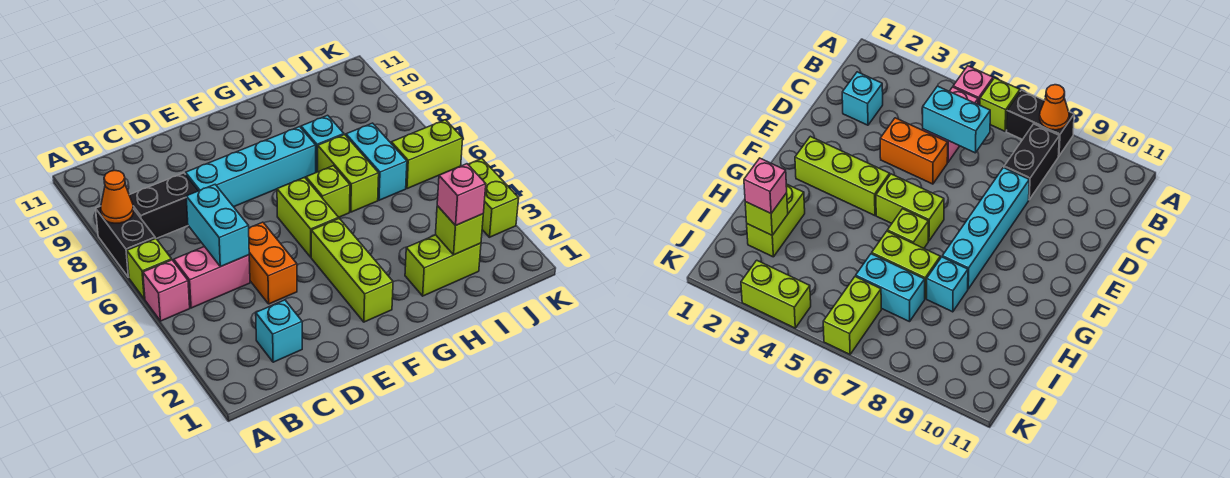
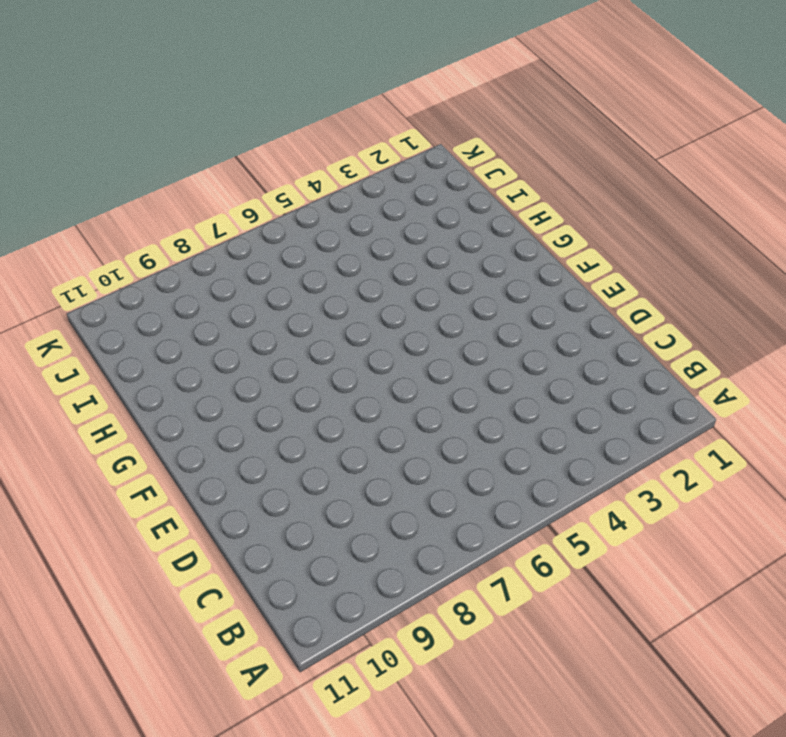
none -> pink brick A5 level 1
none -> lime brick A6 level 1
none -> black brick A7:A8 level 1

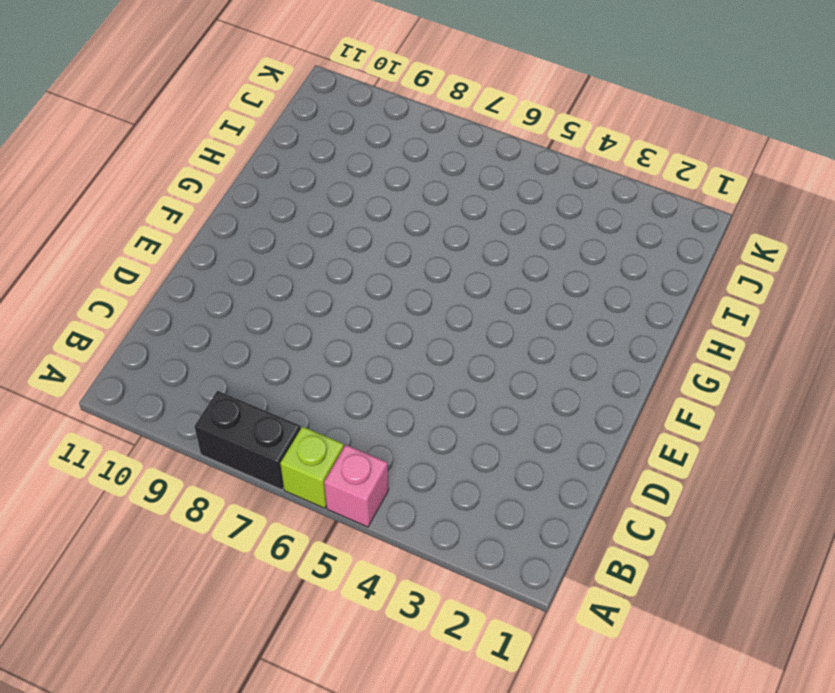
none -> pink brick B5:C5 level 1
none -> black brick B8:C8 level 1
none -> cyan brick C2 level 1

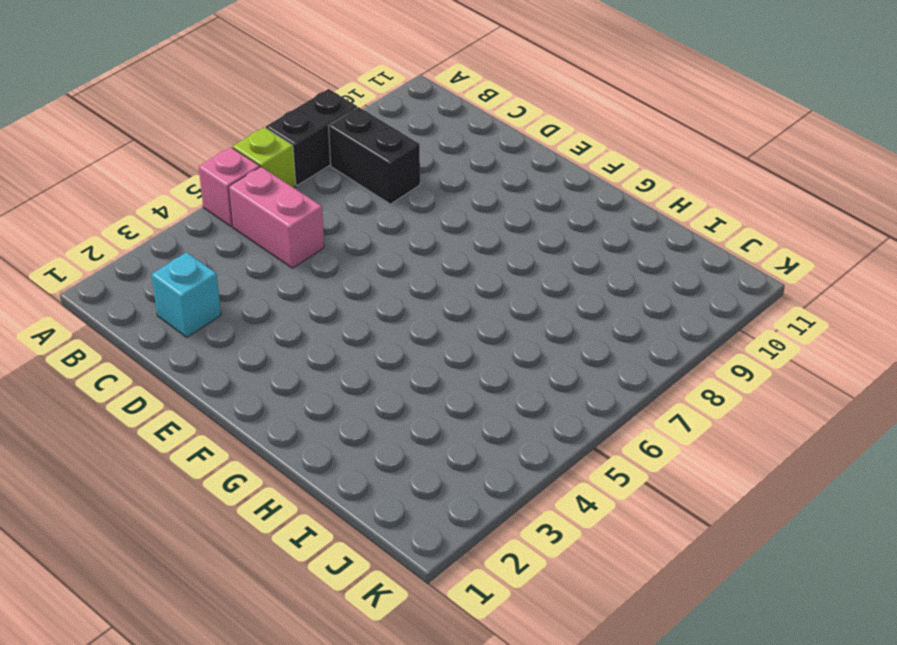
none -> orange brick D4:D5 level 1
none -> cyan brick D8:G8 level 1
none -> lime brick F2:F4 level 1

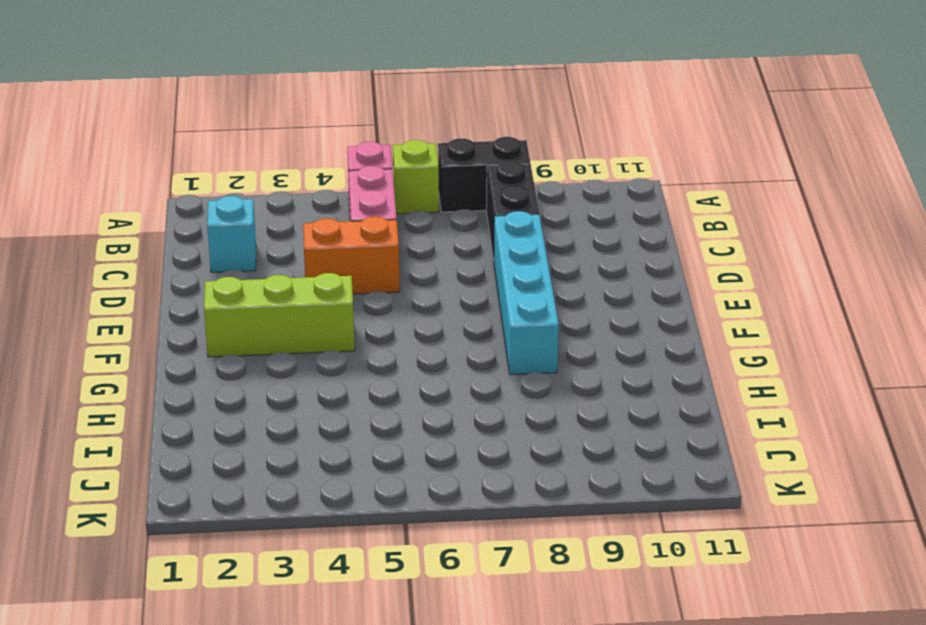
none -> lime brick F5:F6 level 1
none -> lime brick G6 level 1
none -> lime brick H2:I2 level 1

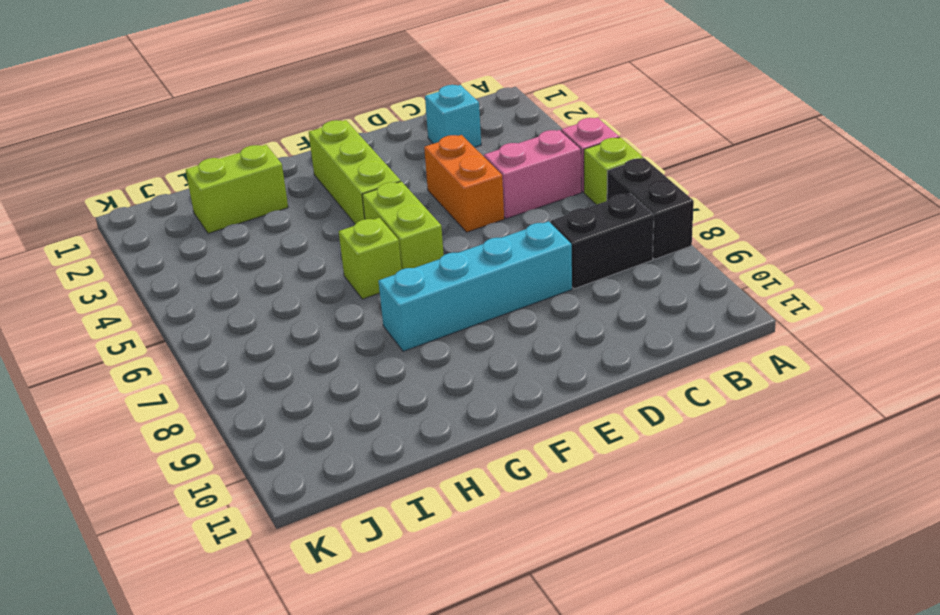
none -> lime brick H6:H7 level 1
none -> cyan brick H8 level 1
none -> cyan brick I6:I7 level 1

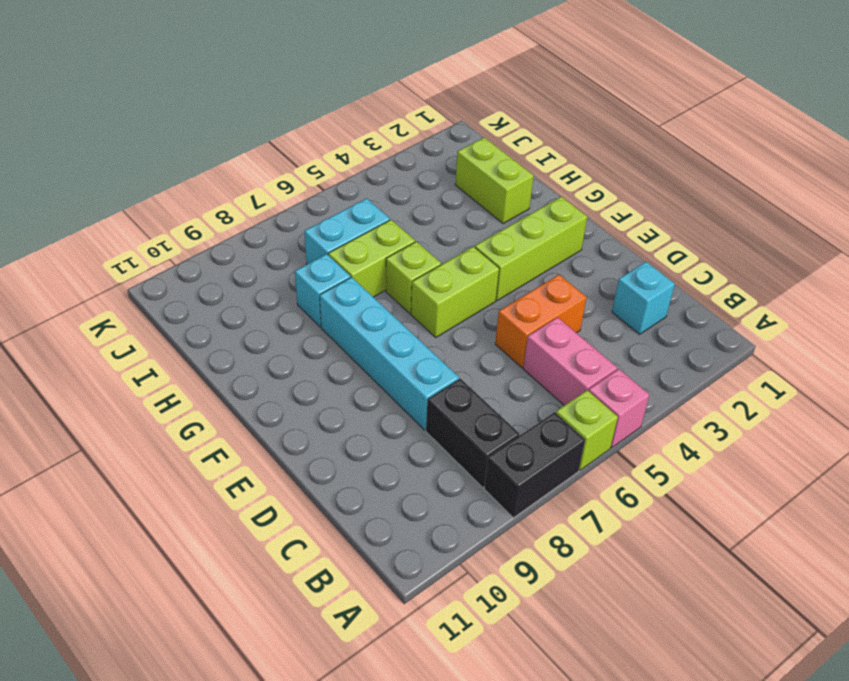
none -> lime brick J6:K6 level 1
none -> lime brick K3:K4 level 1
none -> orange cone A8 level 2

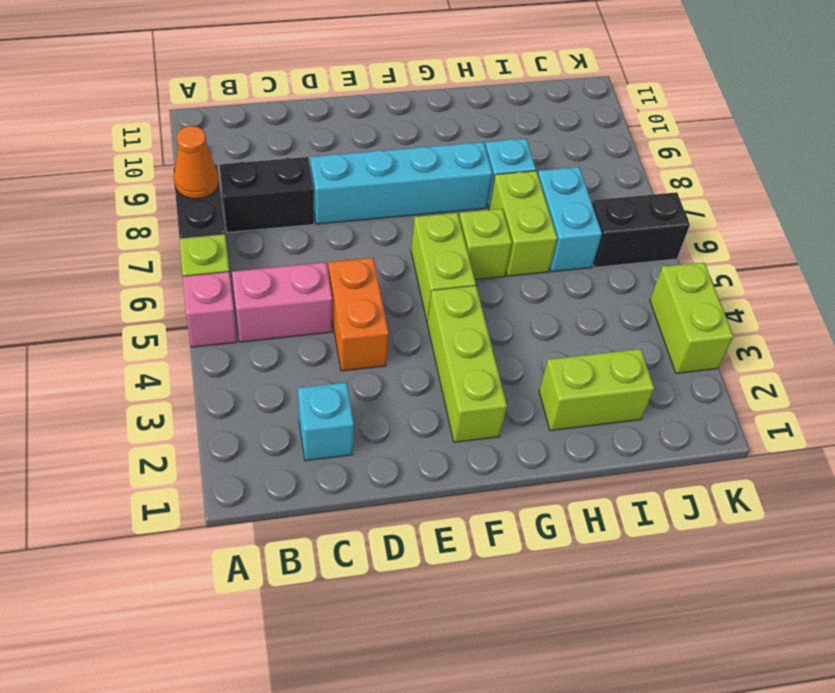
black brick J6:K6 level 1 -> lime brick J6:K6 level 1
none -> cyan brick C5:C6 level 2
none -> lime brick I2 level 2
none -> pink brick I2 level 3

